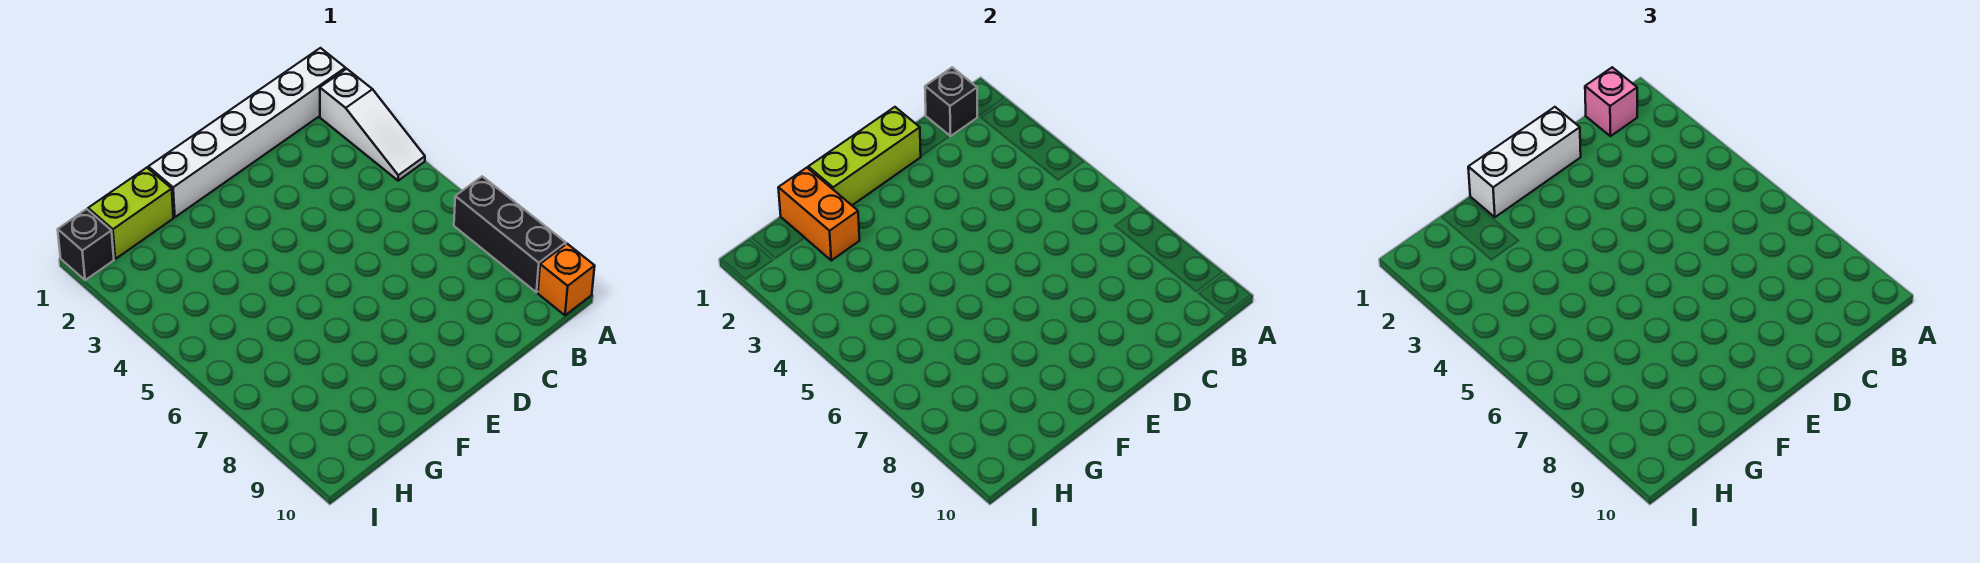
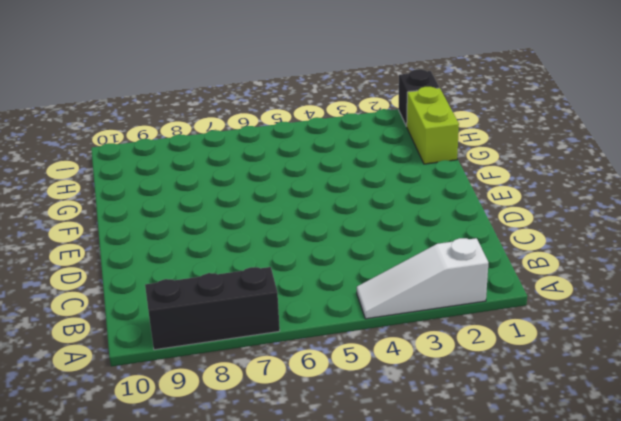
none -> white brick A1:F1 level 1
none -> orange brick A10 level 1

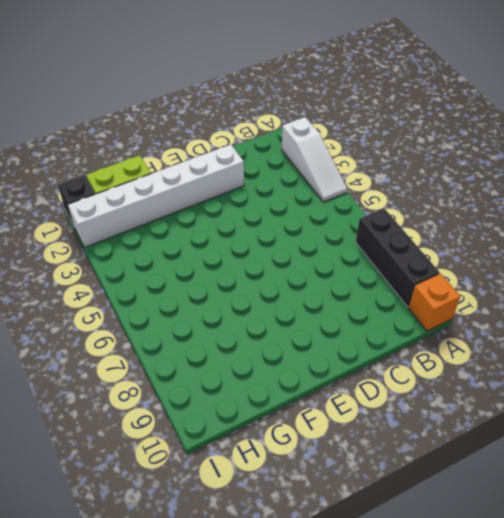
white brick D2:I2 level 1 -> white brick A1:F1 level 1
none -> black brick B1 level 2
none -> lime brick D1:F1 level 2

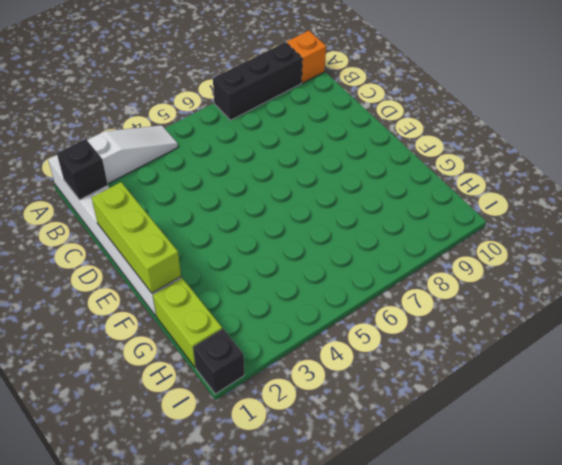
none -> orange brick G1:G2 level 2
none -> pink brick B1 level 3

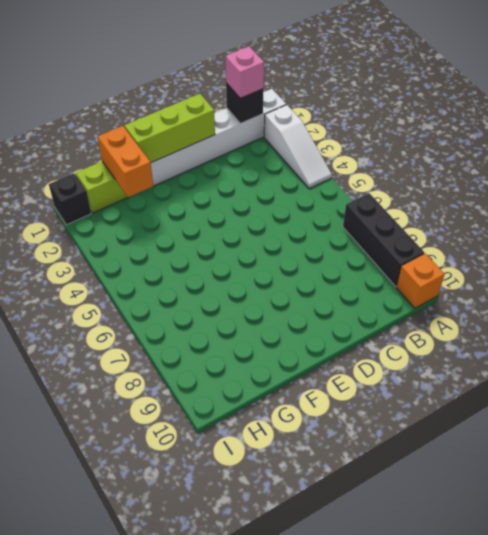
none -> white brick D1:F1 level 3

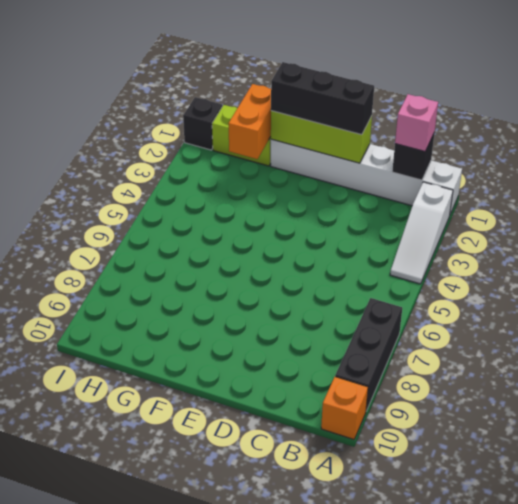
black brick D1:F1 level 3 -> white brick D1:F1 level 3

